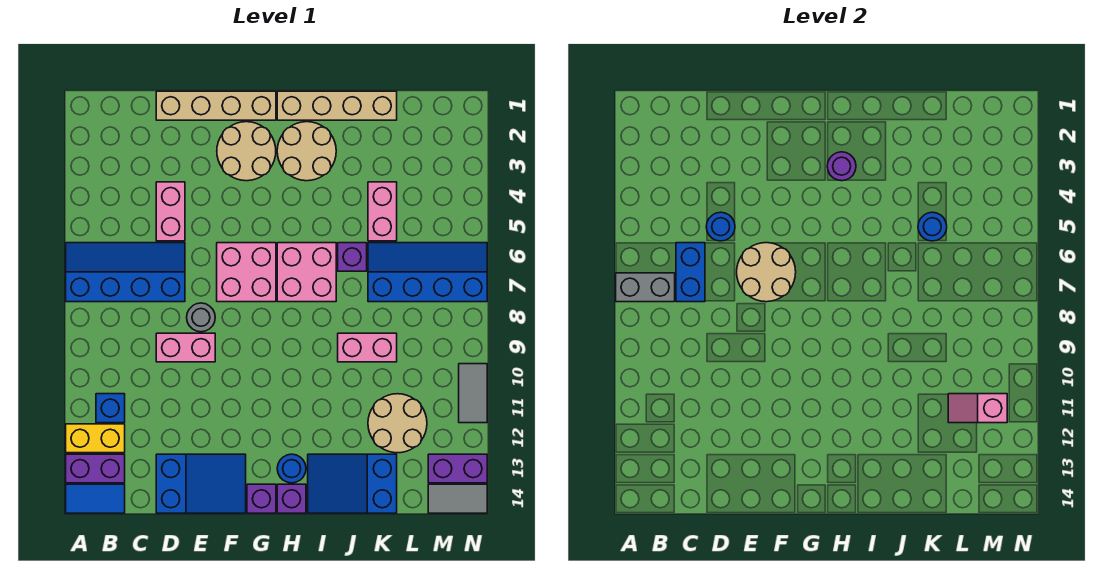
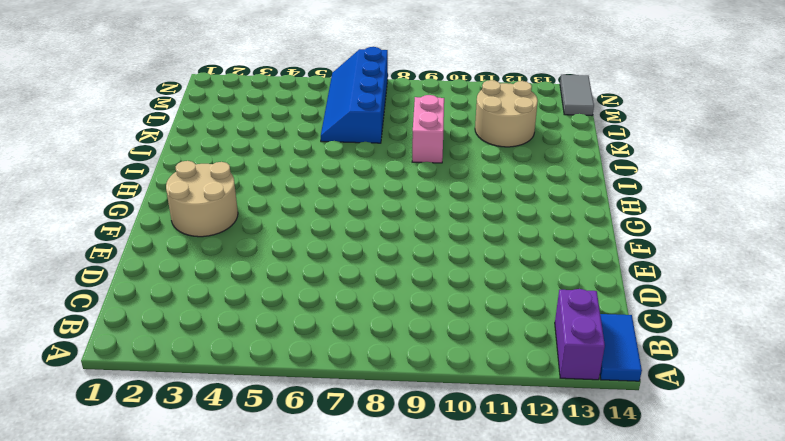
none -> blue slope A6:D7 level 1 top 7
none -> yellow brick A12:B12 level 1
none -> blue brick B11 level 1
none -> tan brick D1:G1 level 1

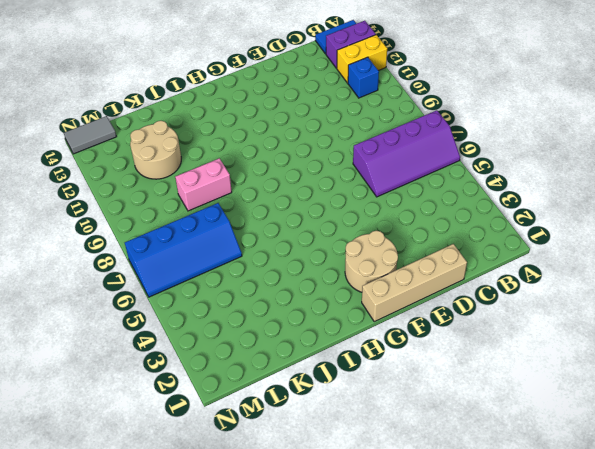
purple slope A6:D7 level 1 top 7 -> blue slope A6:D7 level 1 top 7
none -> pink brick D4:D5 level 1
none -> pink brick D9:E9 level 1
none -> blue slope D13:F14 level 1 top D
none -> grey round brick E8 level 1

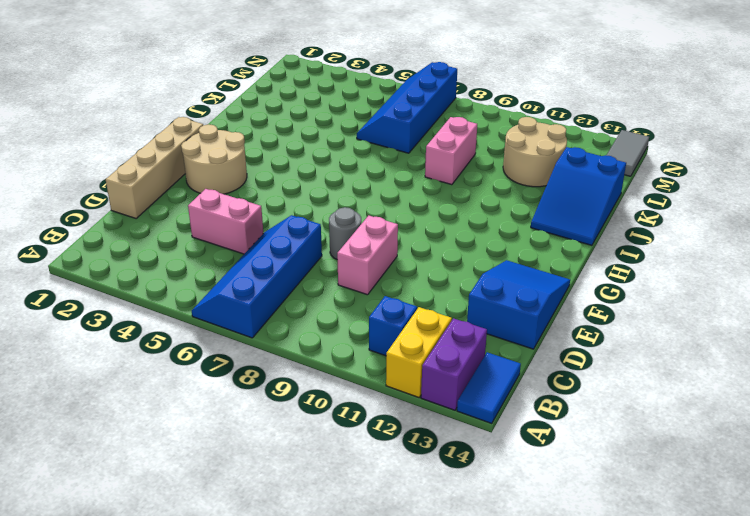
none -> pink brick F6:G7 level 1
none -> purple brick G14 level 1
none -> tan brick H1:K1 level 1
none -> tan round brick H2:I3 level 1

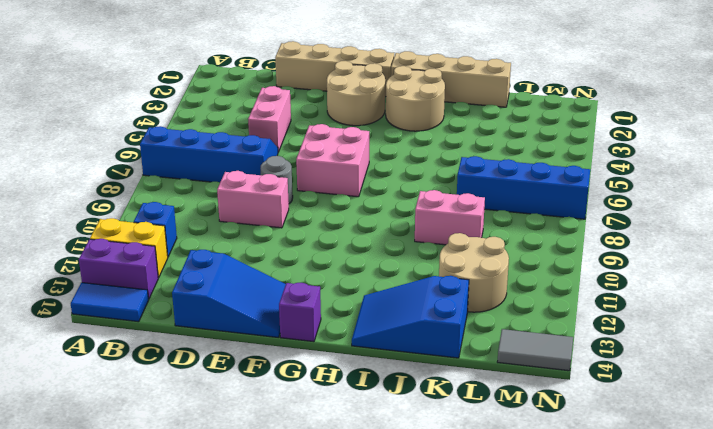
none -> pink brick H6:I7 level 1
none -> blue round brick H13 level 1
none -> purple brick H14 level 1
none -> purple brick J6 level 1

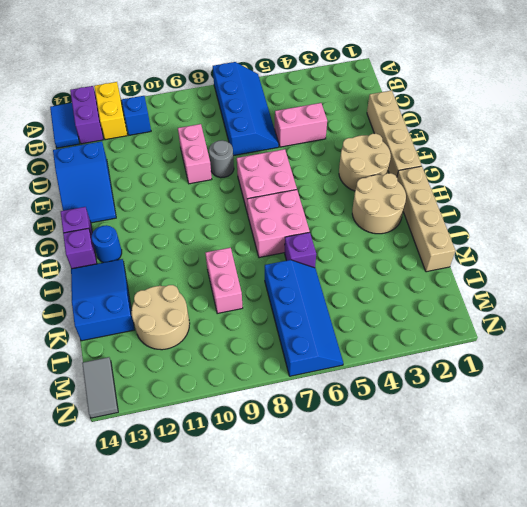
none -> pink brick K4:K5 level 1
none -> purple brick M13:N13 level 1
none -> grey tile N10:N11 level 1
none -> grey brick A7:B7 level 2

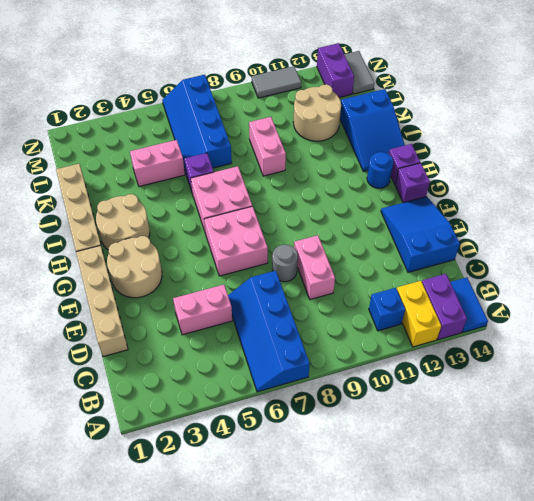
none -> grey brick A7:B7 level 2
none -> blue brick C6:C7 level 2
none -> blue round brick D5 level 2
none -> tan round brick E6:F7 level 2

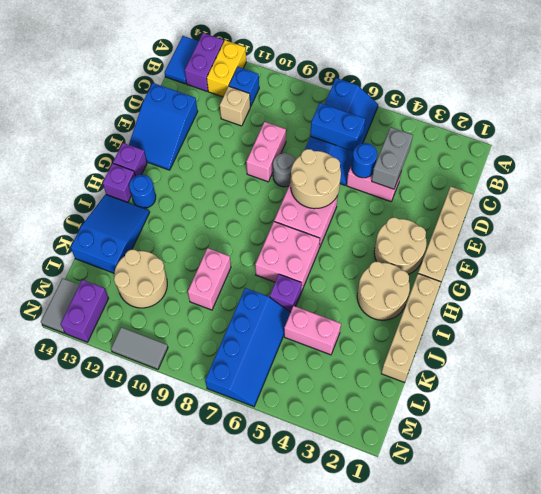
grey brick C4:D4 level 2 -> grey brick A7:B7 level 2
tan brick C11 level 1 -> none
none -> purple round brick H3 level 2
none -> blue round brick K5 level 2
none -> pink slope L11:M11 level 2 top M

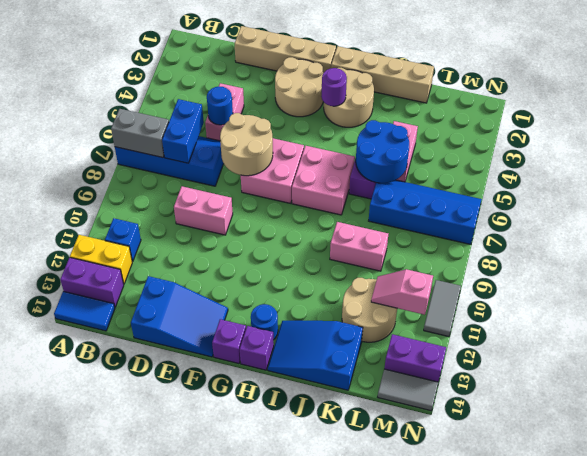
blue round brick J5:K6 level 2 -> blue round brick K5 level 2
none -> grey round brick E8 level 1

